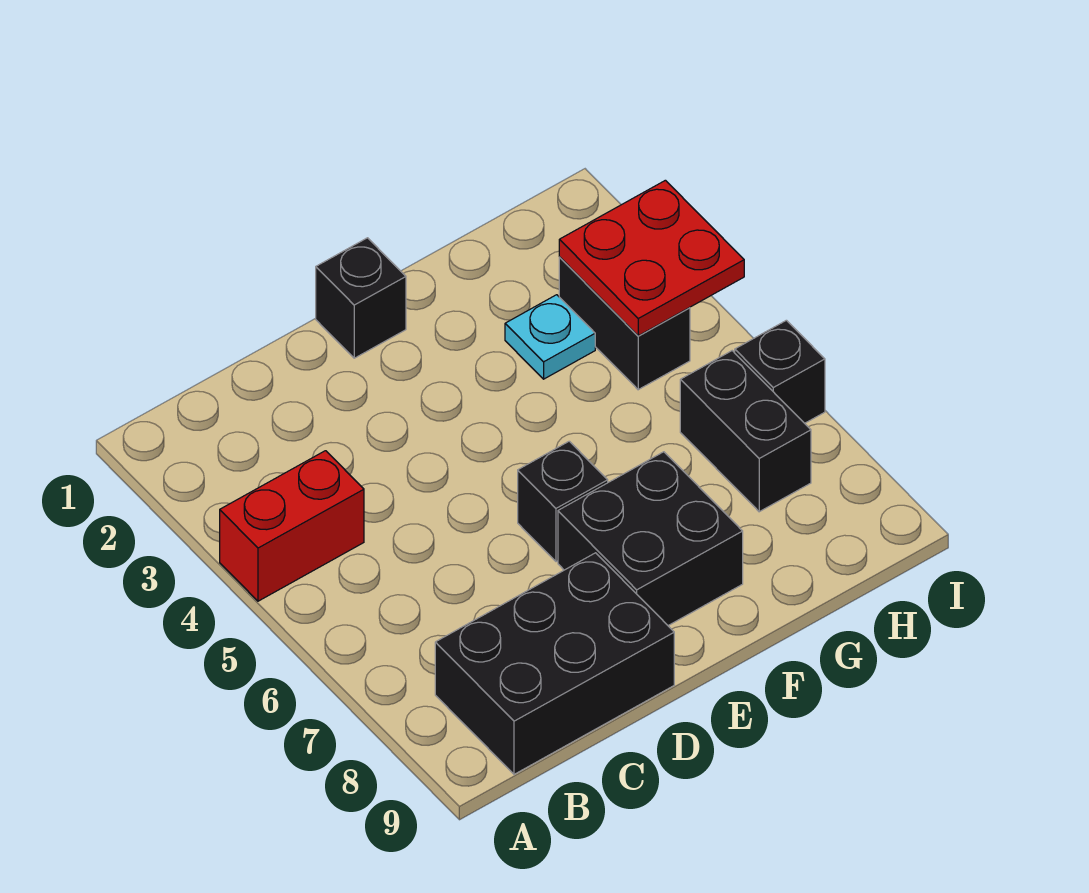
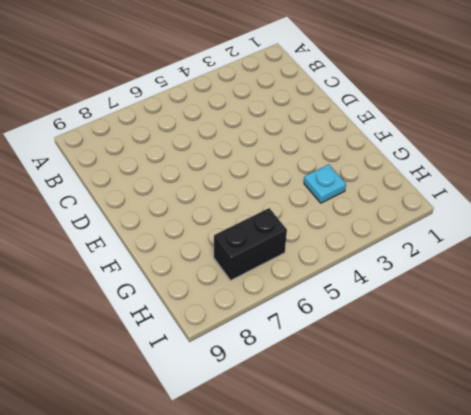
none -> red brick A4:B4 level 1
none -> black brick B8:D9 level 1

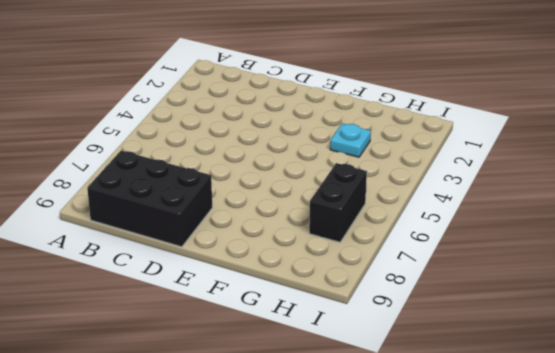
none -> red brick A4:B4 level 1
none -> black brick E1 level 1

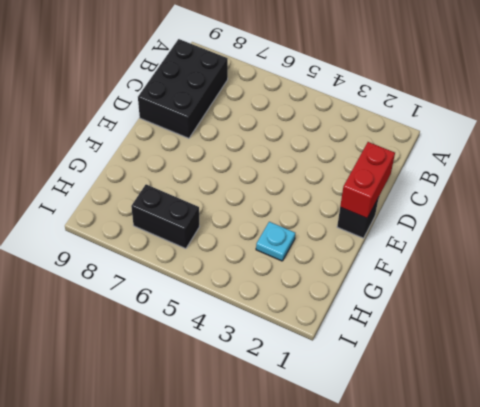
red brick D1:E1 level 2 -> red brick A4:B4 level 1
none -> black brick E6 level 1
none -> black brick E7:F8 level 1

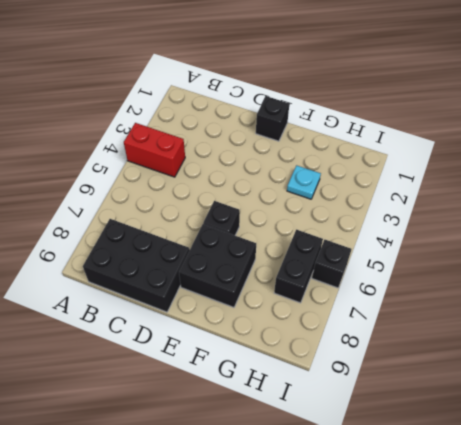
none -> black brick H3:H4 level 1
none -> red plate H3:I4 level 2

